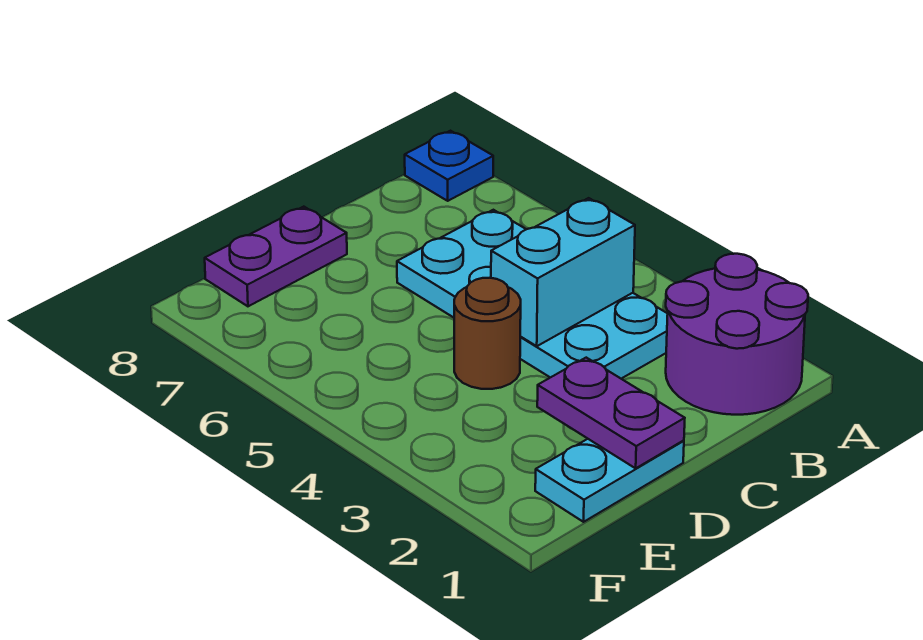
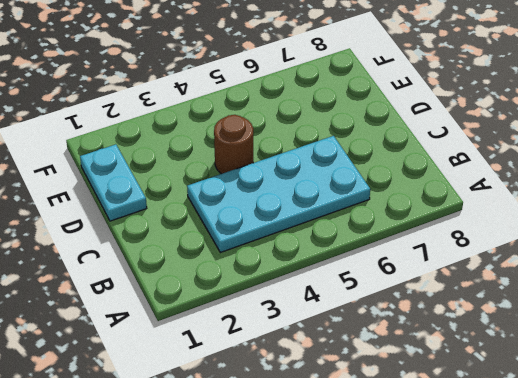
none -> purple round brick A1:B2 level 1
none -> blue plate A8 level 1

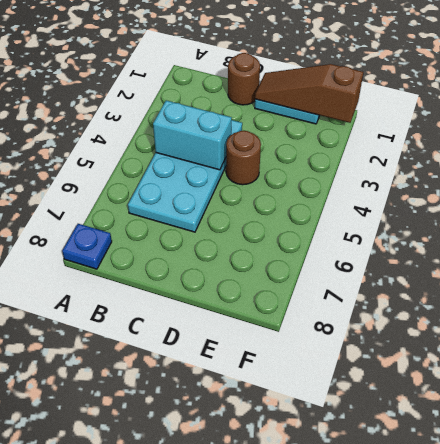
brown round brick C1 level 1 -> none
brown slope D1:F1 level 2 top F -> purple plate D1:D2 level 2
none -> purple round brick A1:B2 level 1
none -> purple plate D8:E8 level 1

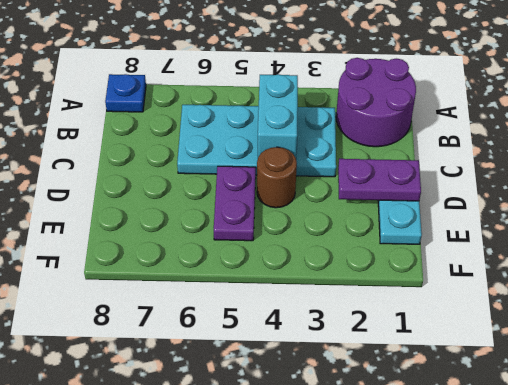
purple plate D5:E5 level 1 -> purple plate D8:E8 level 1

